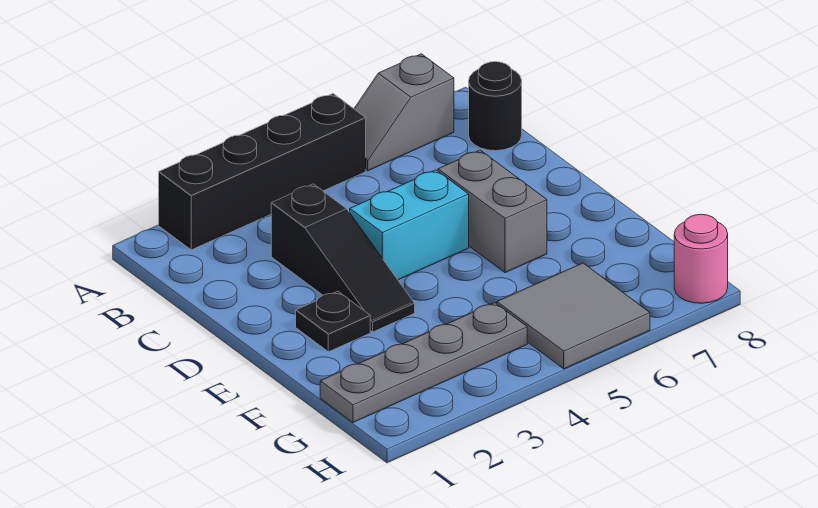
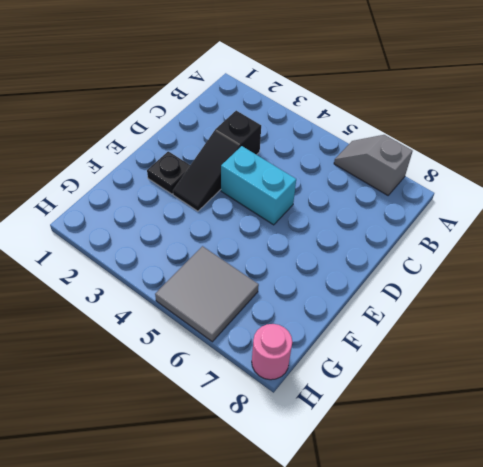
none -> black brick A2:A5 level 1
none -> black round brick B8 level 1

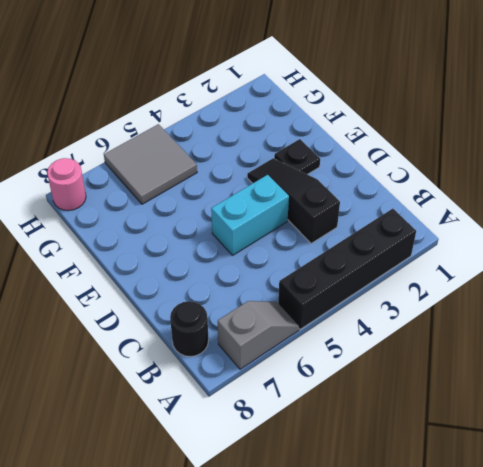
none -> grey brick D6:E6 level 1
none -> grey plate G1:G4 level 1

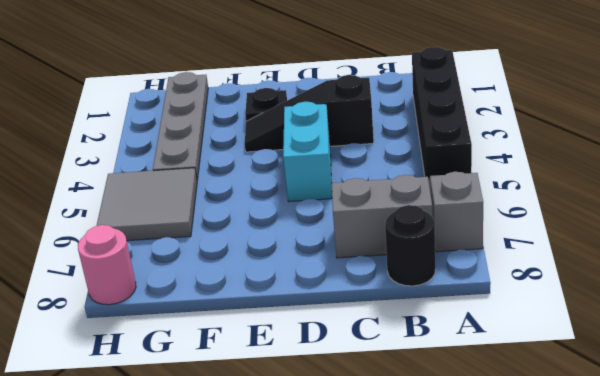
grey brick B7:C7 level 1 -> grey brick D6:E6 level 1

